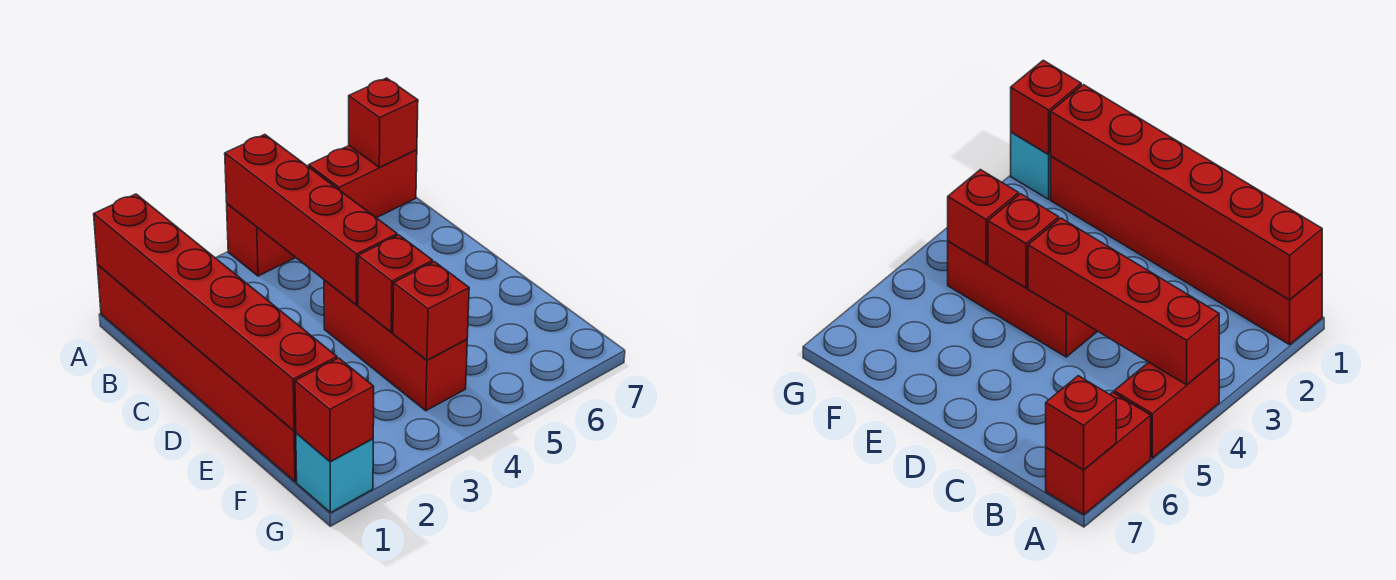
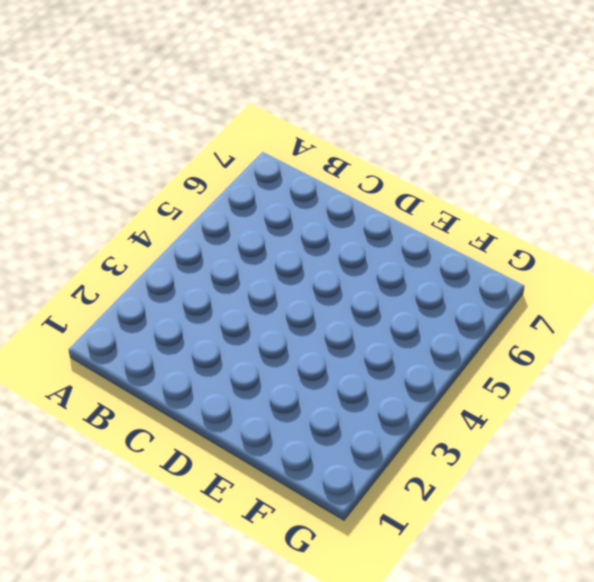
none -> red brick A1:F1 level 1
none -> red brick A4:A5 level 1

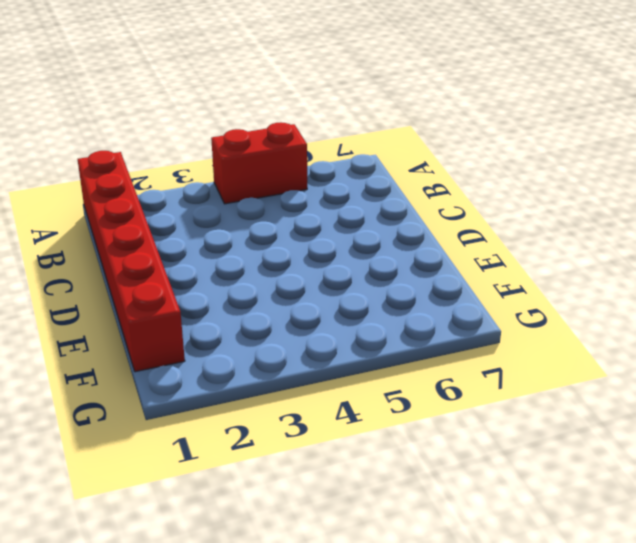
none -> red brick A6:A7 level 1
none -> red brick D4:F4 level 1

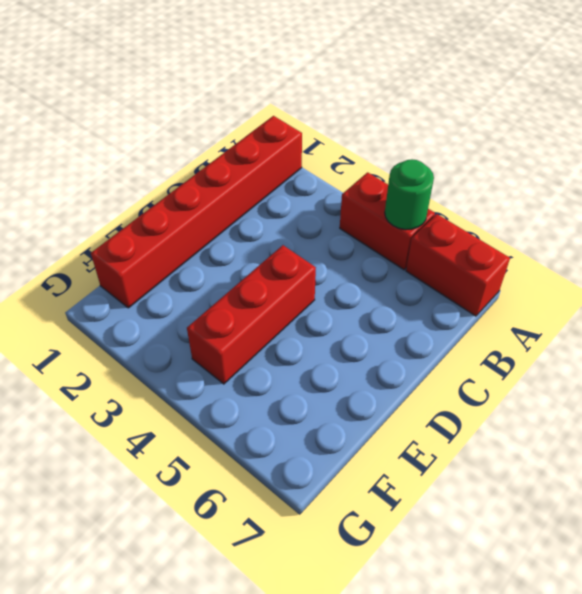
green round brick A5 level 2 -> none
none -> cyan brick G1 level 1
none -> red brick A1:F1 level 2

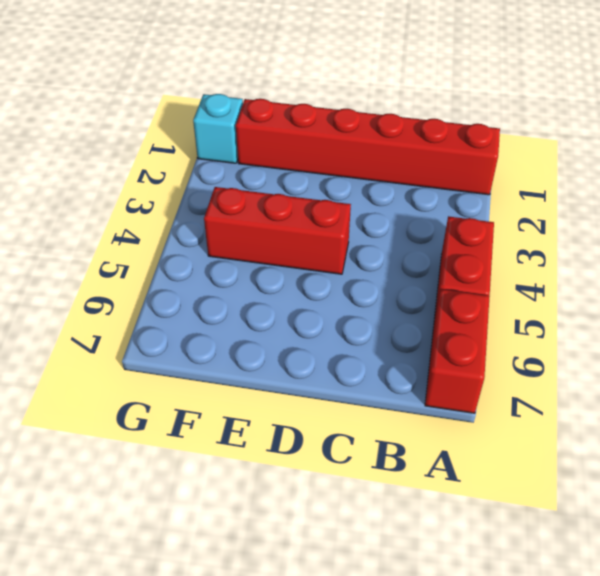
none -> red brick A1:F1 level 2
none -> red brick A4:D4 level 2

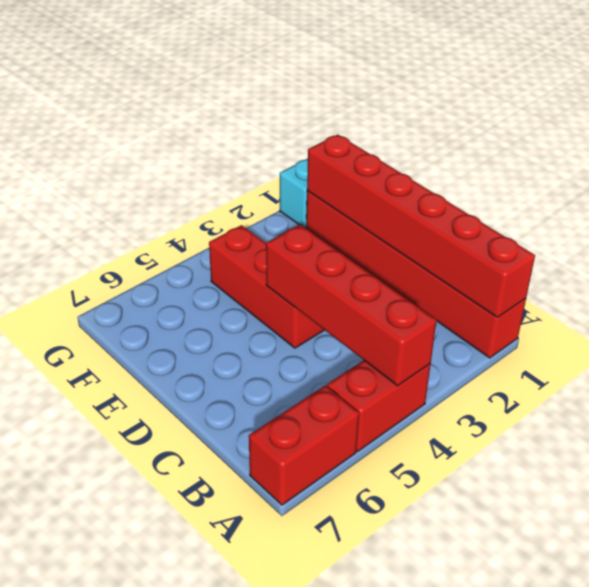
none -> red brick A7 level 2
none -> red brick E4 level 2

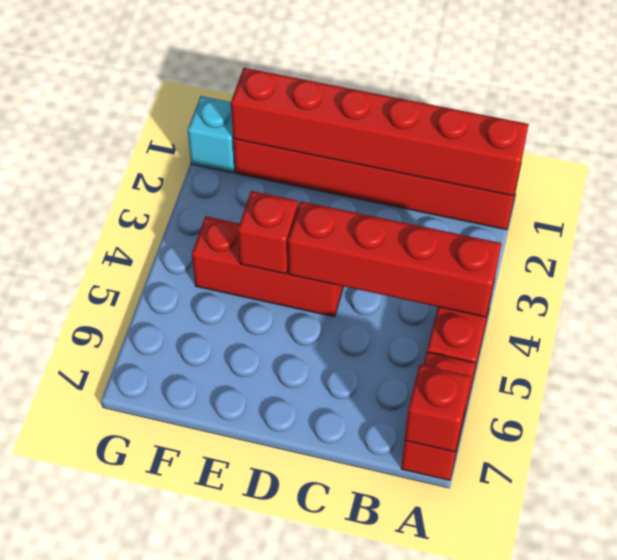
none -> red brick F4 level 2
none -> red brick G1 level 2

